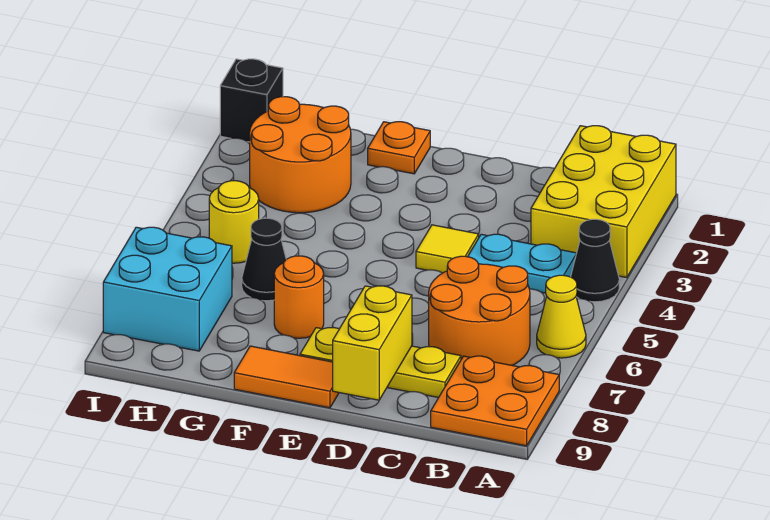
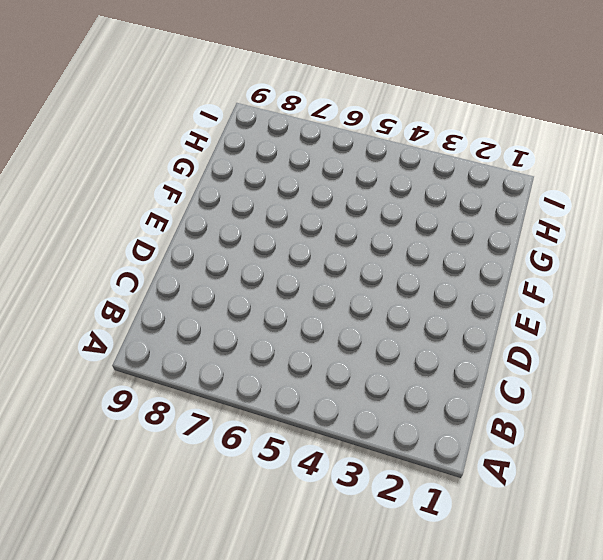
none -> yellow brick A1:B3 level 1
none -> black cone A4 level 1
none -> yellow cone A6 level 1

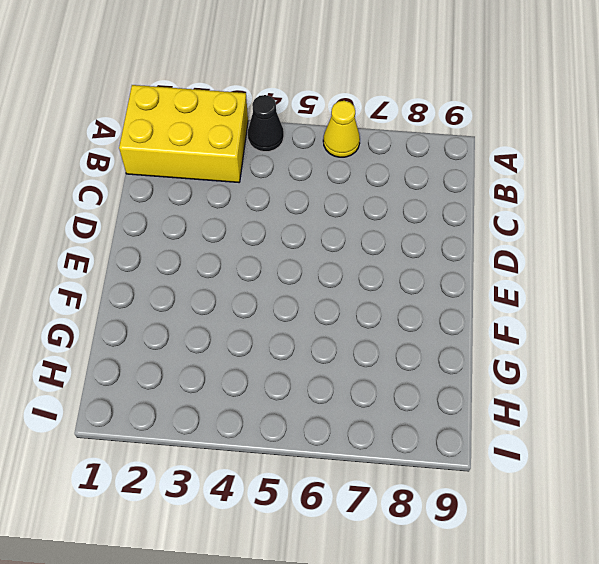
none -> orange plate A8:B9 level 1
none -> cyan plate B4:C4 level 1
none -> orange round brick B6:C7 level 1

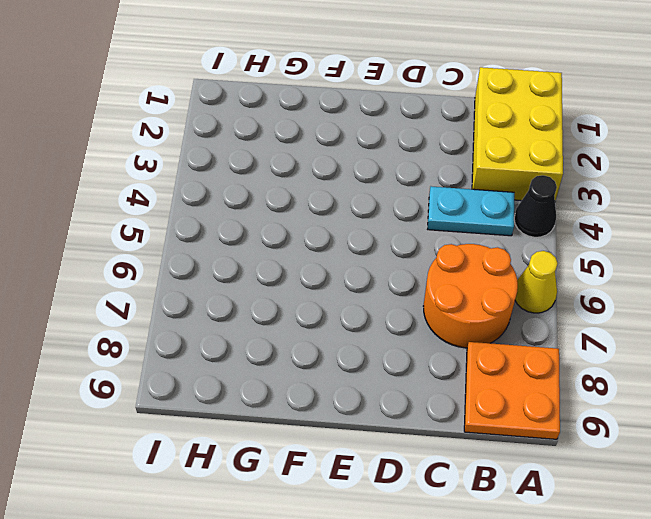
none -> yellow plate C8:E8 level 1
none -> yellow tile D4 level 1
none -> orange tile E9:F9 level 1

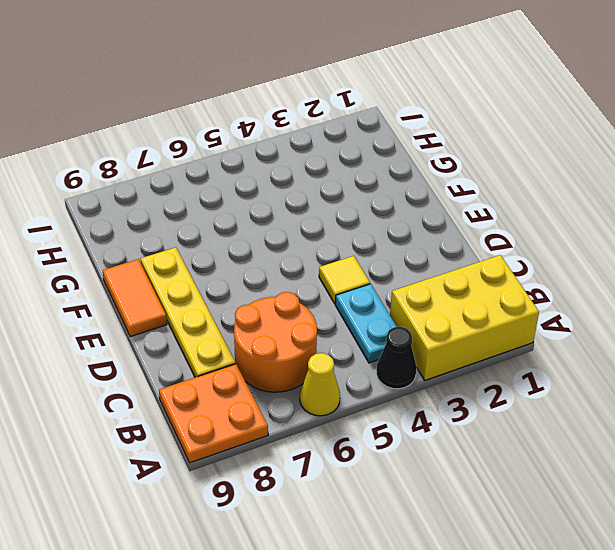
yellow plate C8:F8 level 1 -> yellow plate C8:E8 level 1
none -> orange plate F1 level 1
none -> orange round brick F7 level 1
none -> orange round brick G2:H3 level 1

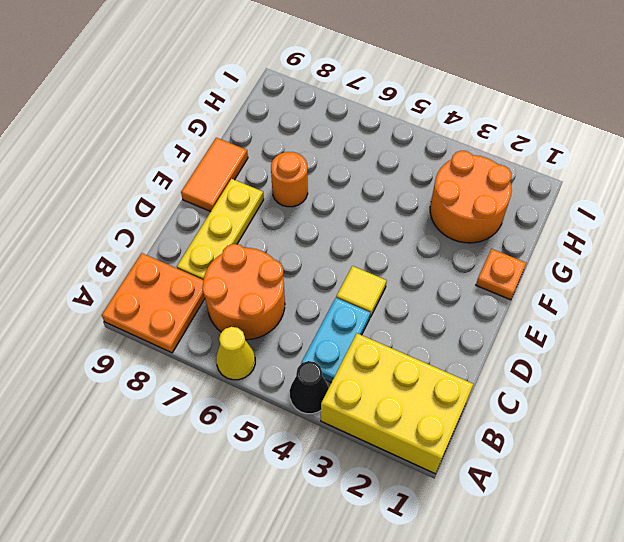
none -> black cone G6 level 1
none -> yellow round brick H5 level 1
none -> cyan brick H7:I8 level 1

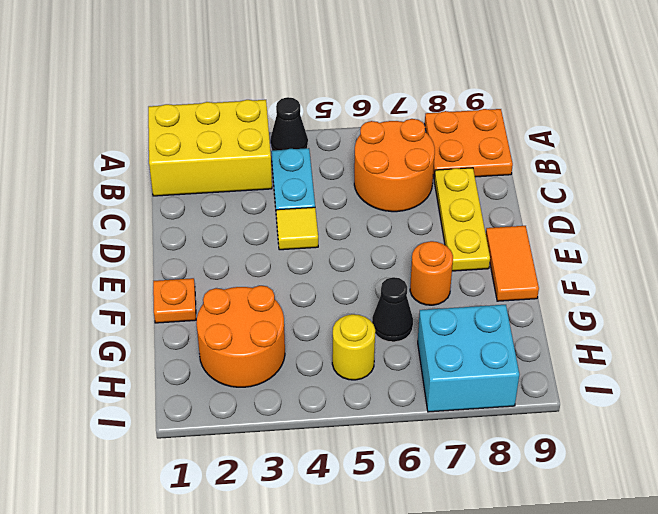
none -> yellow cone A6 level 1
none -> black brick I1 level 1
none -> yellow brick D8:D9 level 2

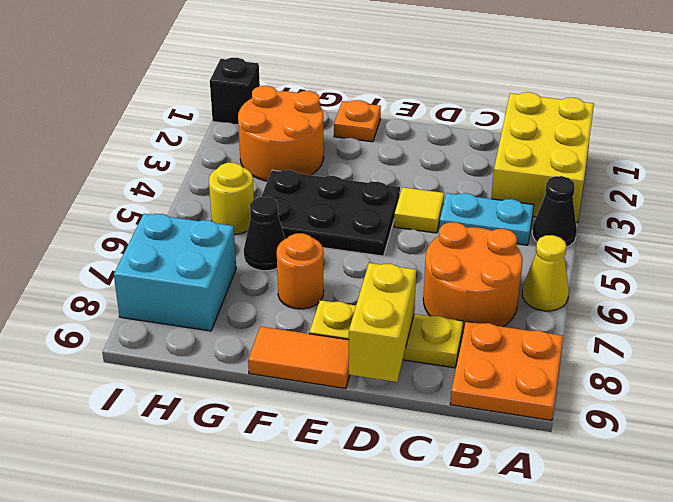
black plate E4:G5 level 1 -> none

